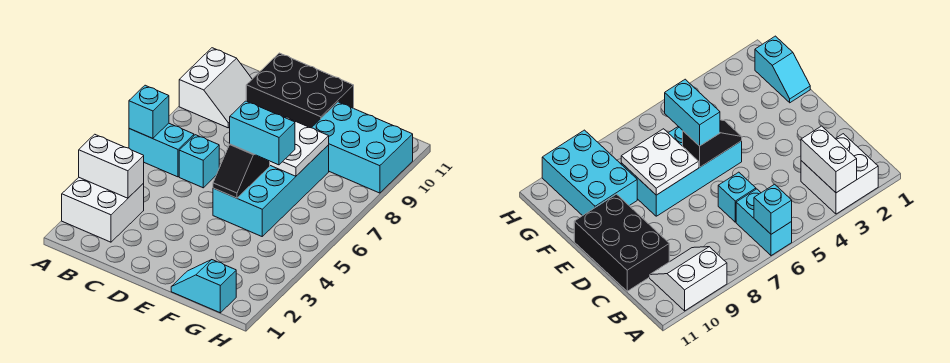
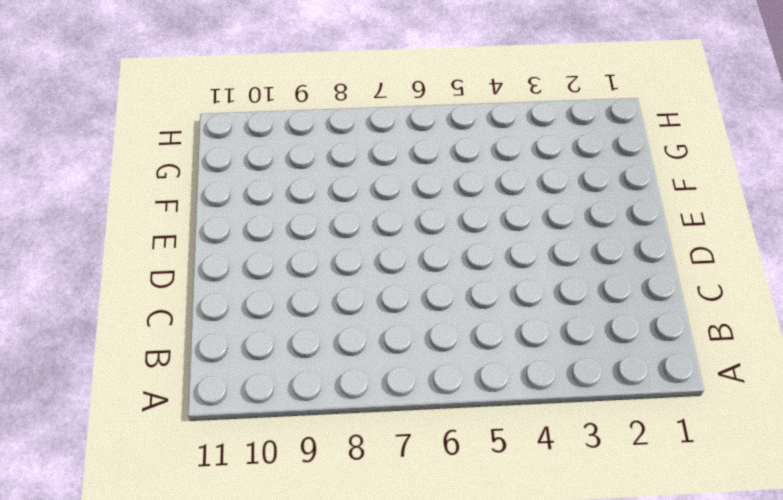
none -> white brick A2:B3 level 1
none -> cyan brick A6:B6 level 1
none -> white slope A9:B10 level 1 top A

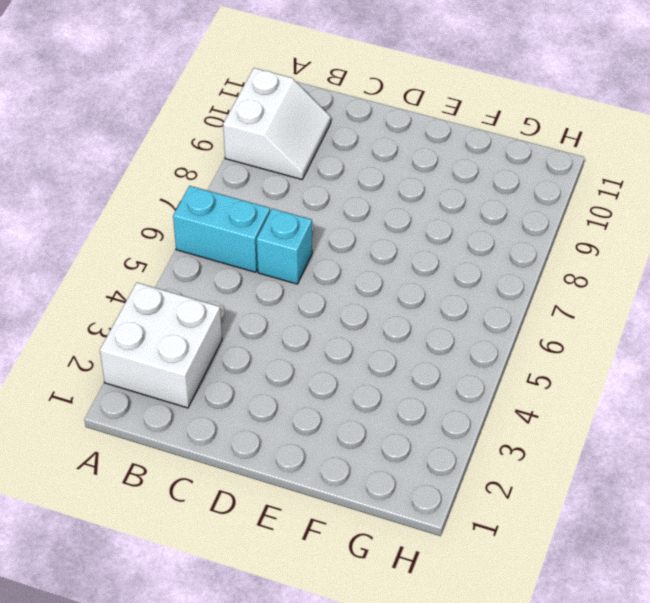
none -> black brick C10:E11 level 1
none -> cyan brick E5:F8 level 1
none -> cyan slope F1:G1 level 1 top G

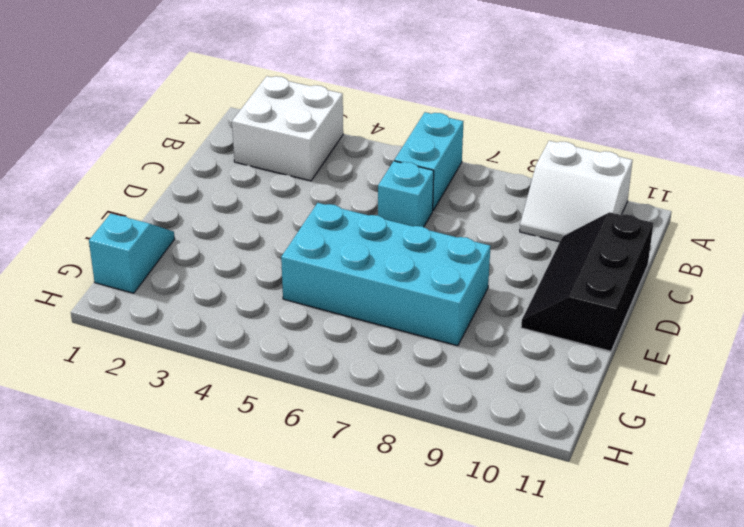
black slope C10:E11 level 1 top 11 -> black brick C10:E11 level 1
none -> cyan brick F9:H10 level 1
none -> white brick A3:B3 level 2
none -> cyan brick A6 level 2

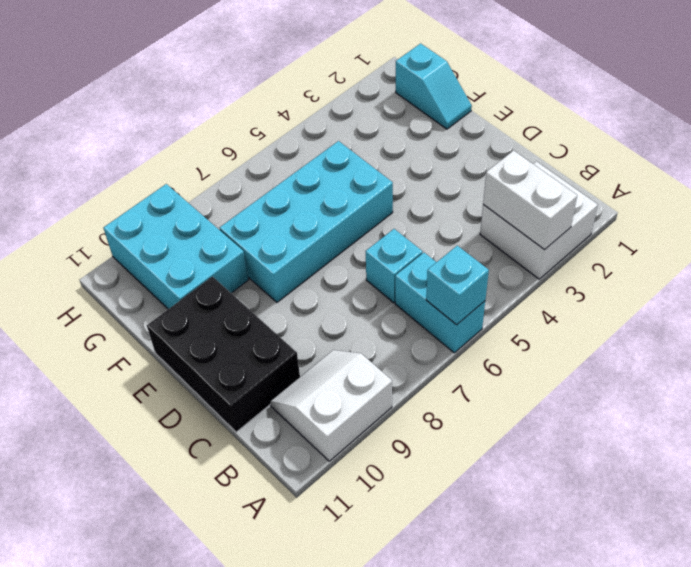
none -> black slope E5:E6 level 2 top 6
none -> white plate E7:F8 level 2
none -> cyan brick E6:F6 level 3

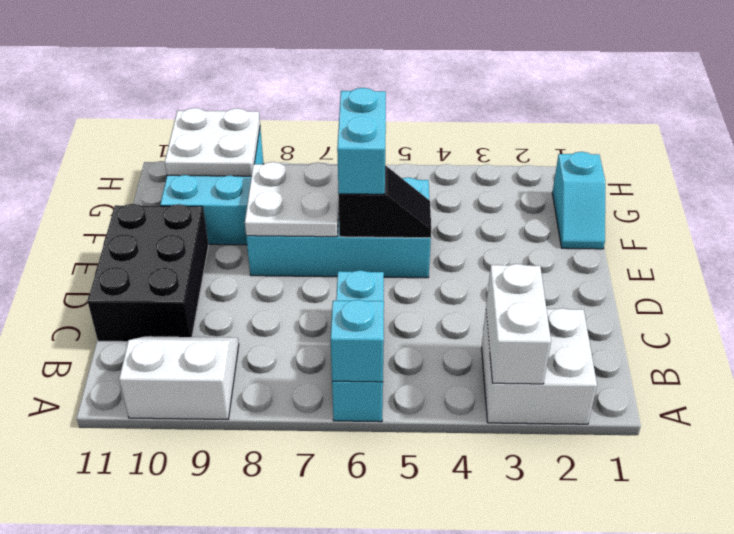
white plate G9:H10 level 2 -> none

